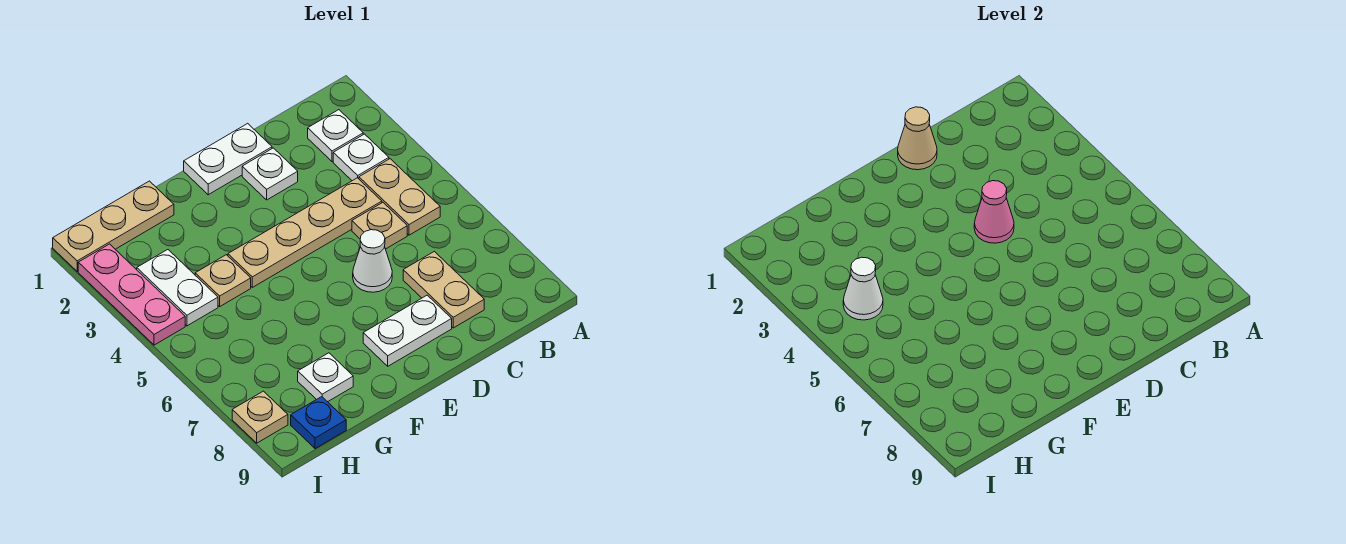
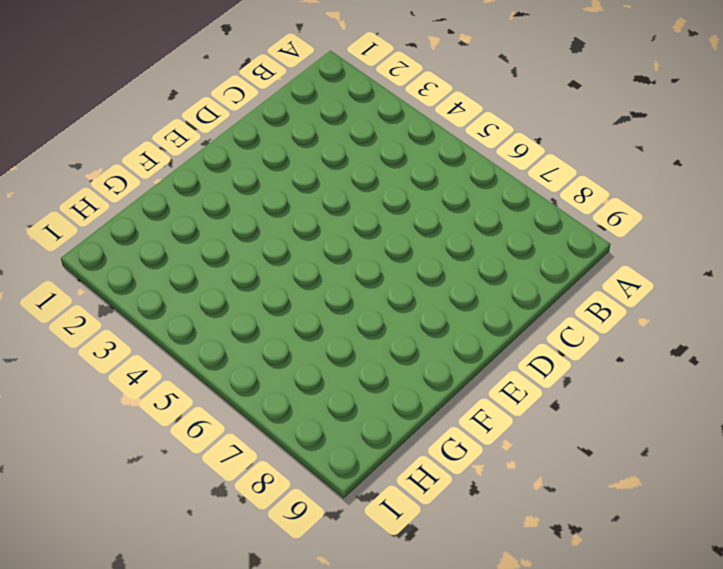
none -> white plate B2 level 1
none -> white plate B3 level 1
none -> tan plate B4:B5 level 1

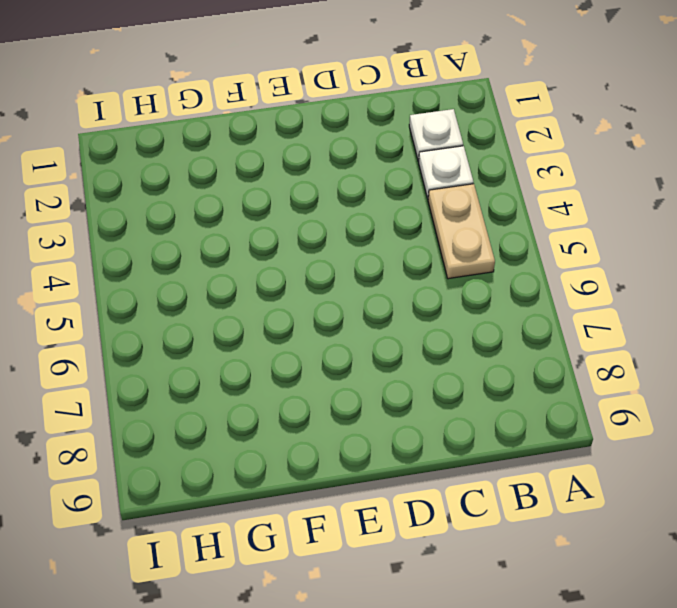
none -> tan plate C4:F4 level 1
none -> tan plate C5 level 1
none -> tan plate C7:C8 level 1

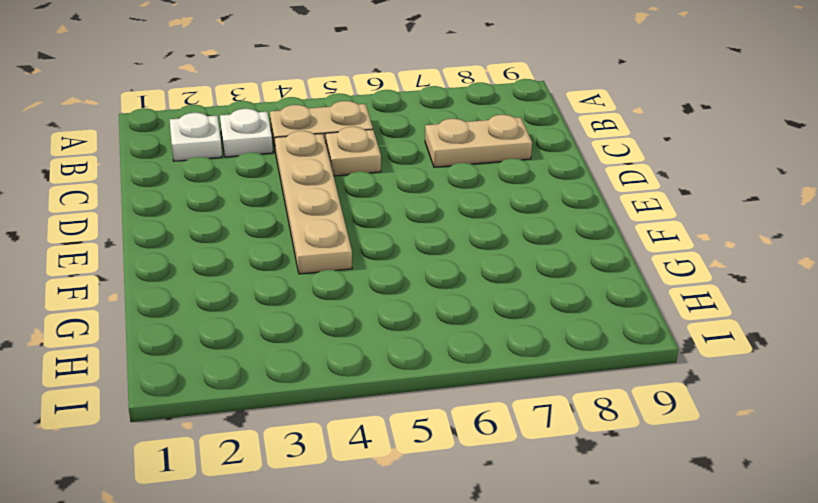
none -> white plate D1:E1 level 1
none -> white plate D2 level 1
none -> white cone D6 level 1

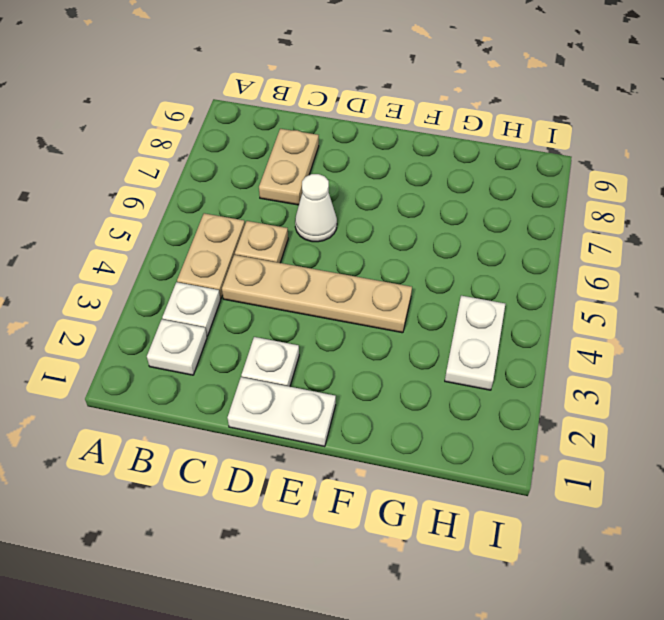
none -> white plate D8:E8 level 1
none -> tan plate G1:I1 level 1
none -> tan plate G4 level 1

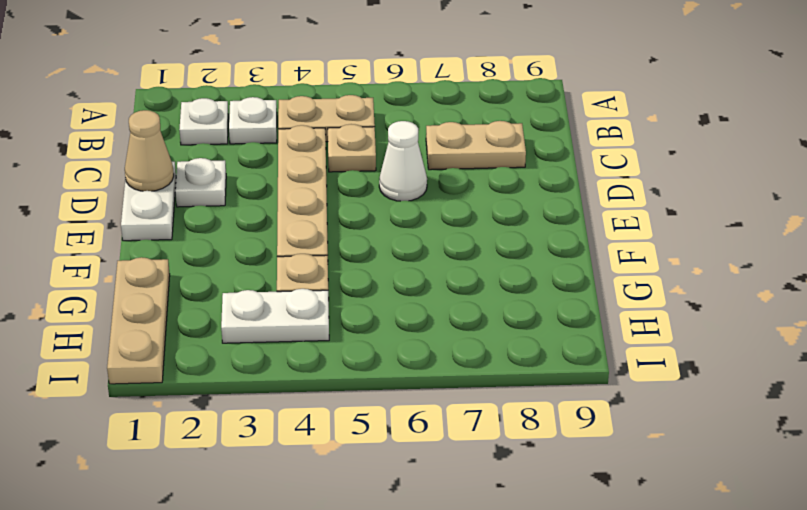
none -> white plate D8:E8 level 1
none -> white plate G8 level 1
none -> blue plate H9 level 1

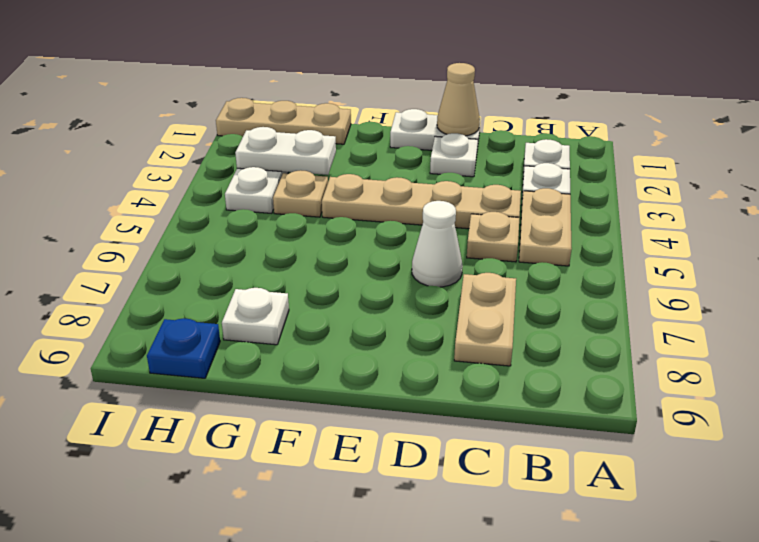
white plate G3:H3 level 2 -> white plate D8:E8 level 1
none -> pink plate I2:I4 level 1
none -> tan plate I8 level 1
none -> pink cone D4 level 2

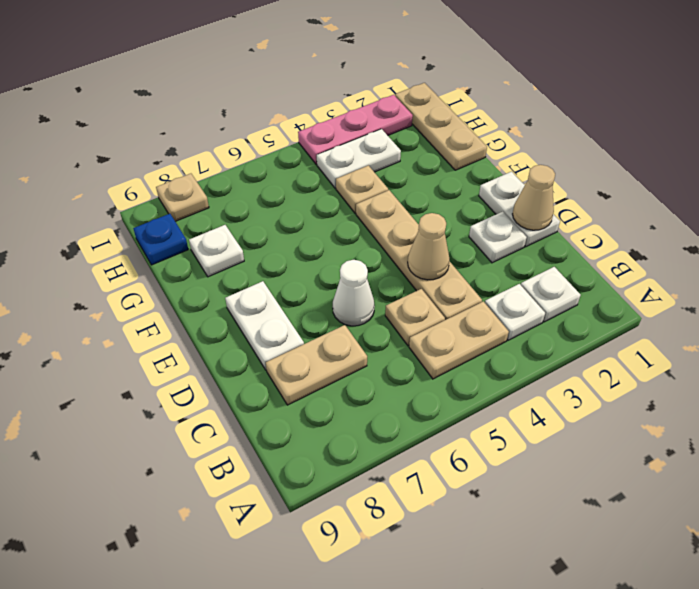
tan cone D4 level 2 -> pink cone D4 level 2
none -> white cone H4 level 2

